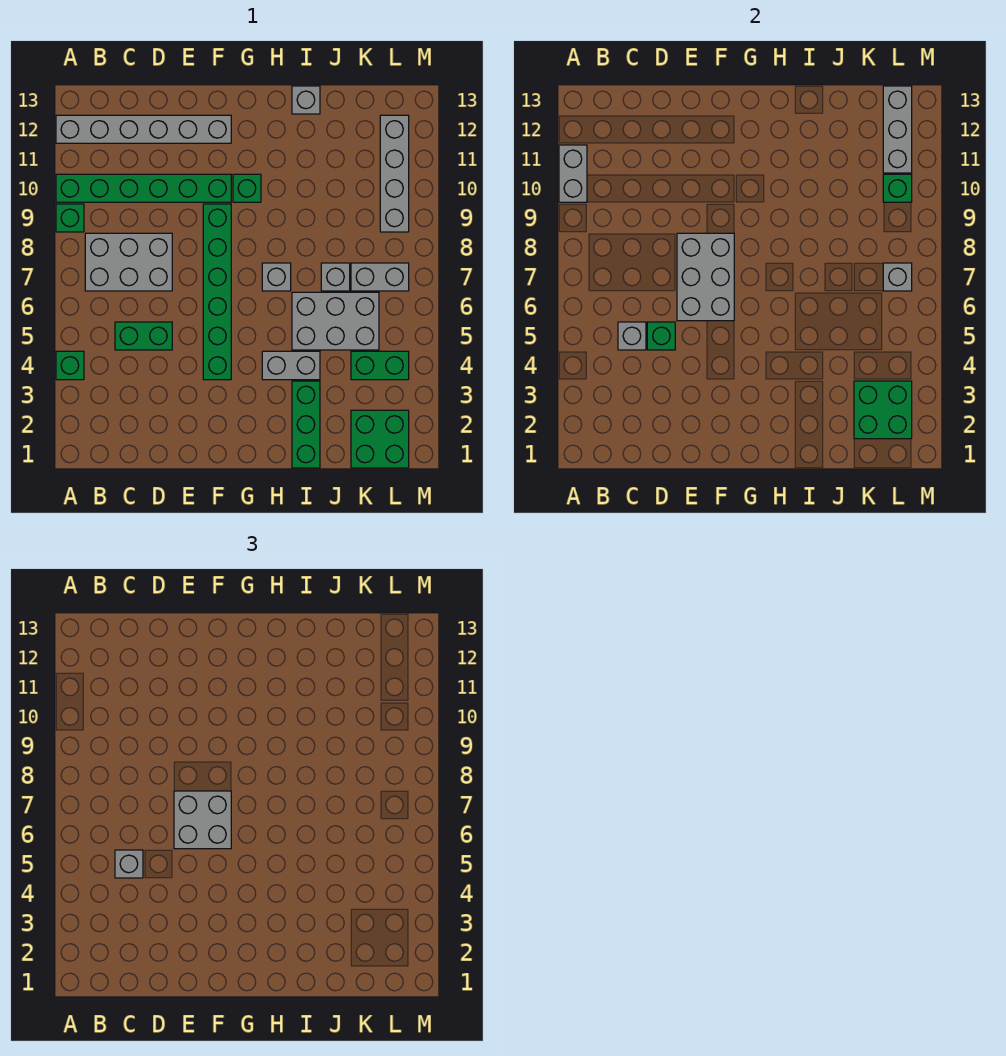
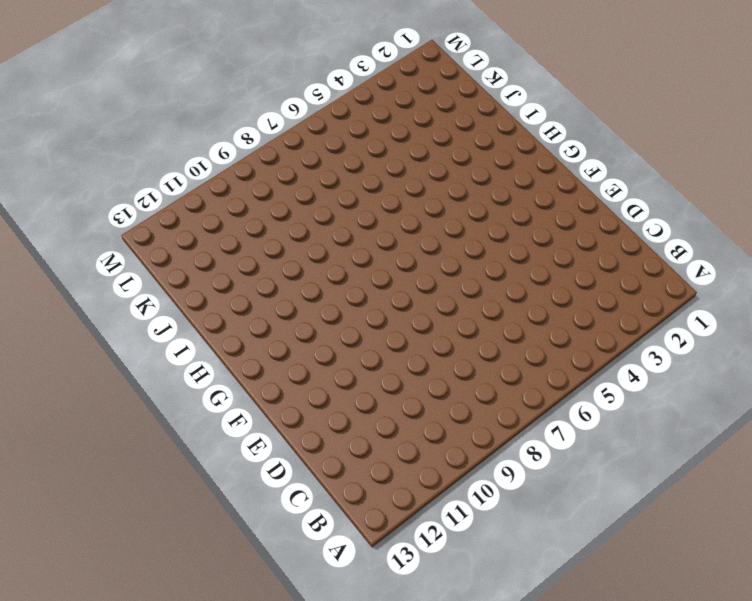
none -> green brick A4 level 1
none -> green brick A9 level 1
none -> green brick A10:F10 level 1

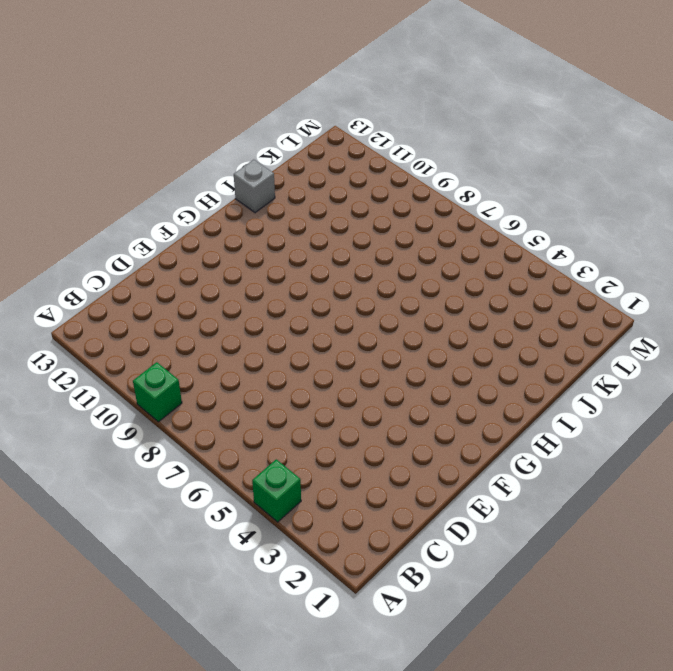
none -> green brick A10:F10 level 1
none -> grey brick A12:F12 level 1
none -> grey brick B7:D8 level 1

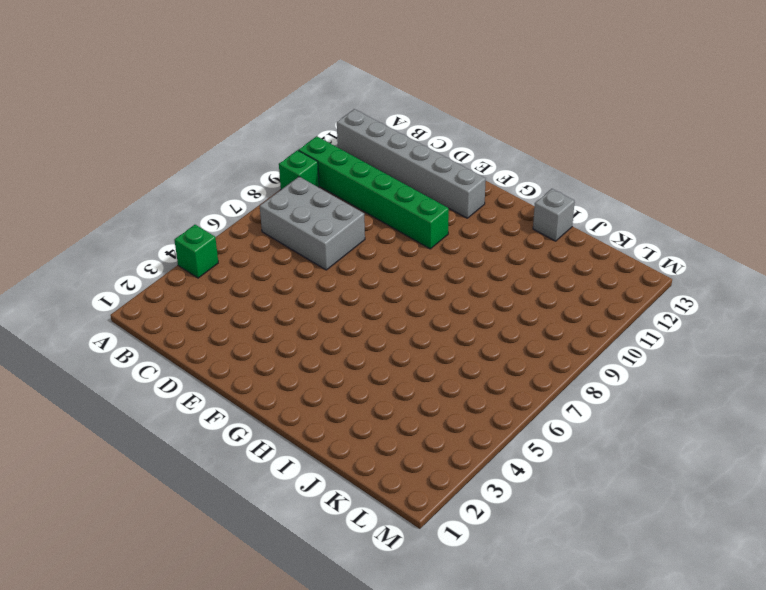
none -> green brick C5:D5 level 1
none -> green brick F4:F9 level 1
none -> green brick G10 level 1

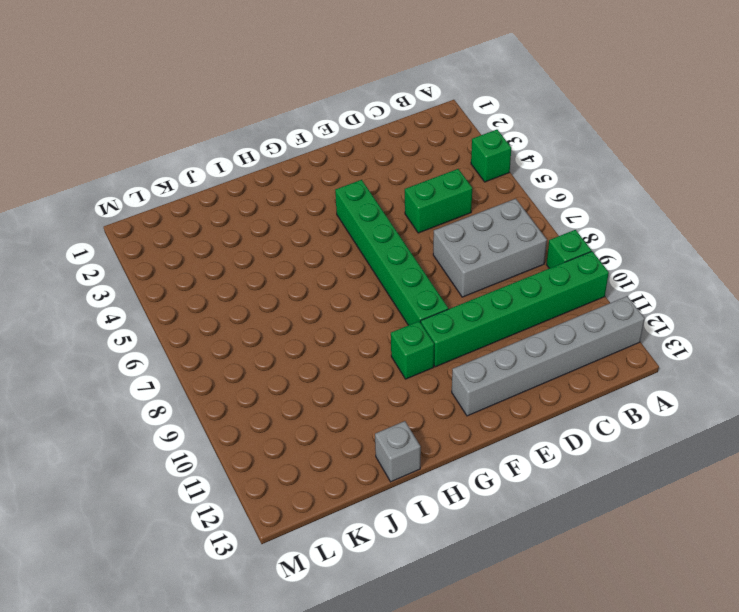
none -> grey brick H4:I4 level 1
none -> grey brick H7 level 1
none -> green brick I1:I3 level 1

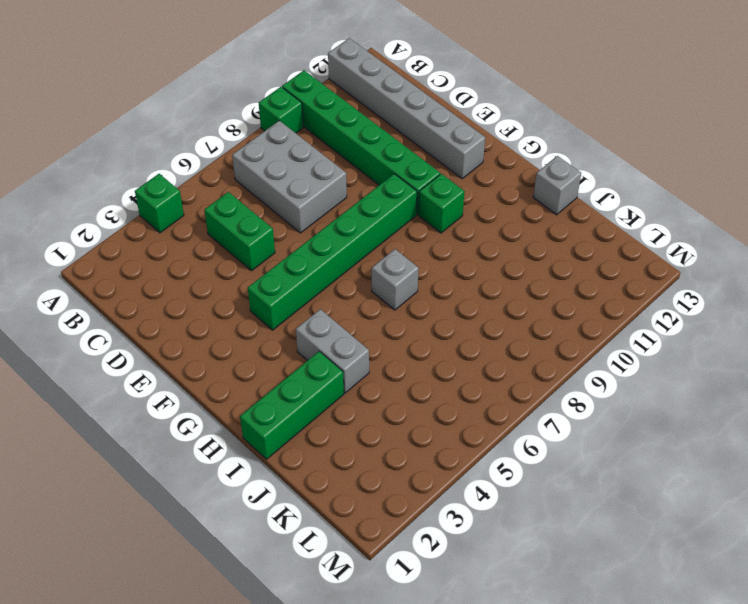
none -> grey brick I5:K6 level 1
none -> grey brick J7 level 1
none -> green brick K1:L2 level 1

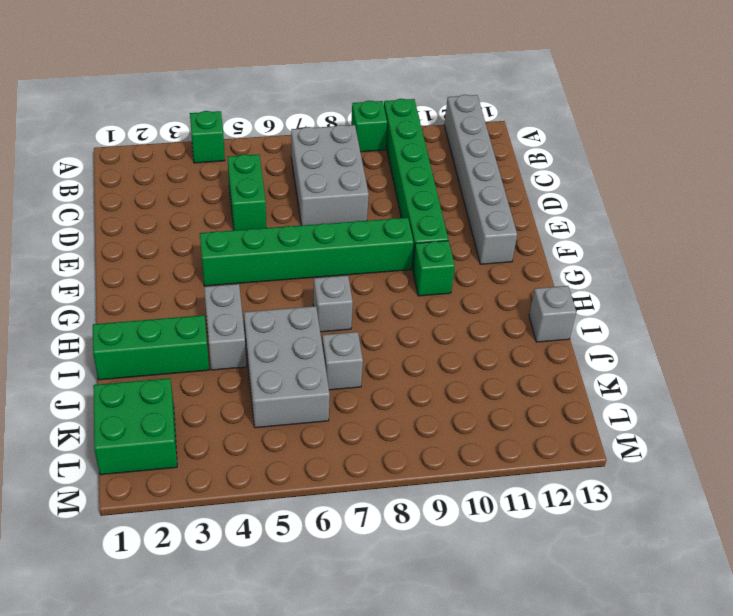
none -> green brick K4:L4 level 1
none -> grey brick K7:L7 level 1
none -> grey brick L9:L12 level 1

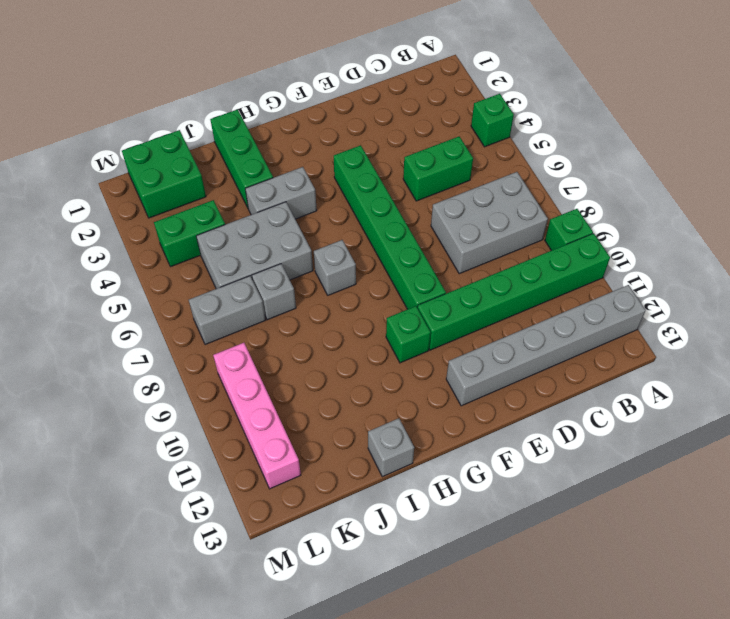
pink brick L9:L12 level 1 -> grey brick L9:L12 level 1
none -> grey brick A10:A11 level 2
none -> grey brick C5 level 2
none -> green brick D5 level 2

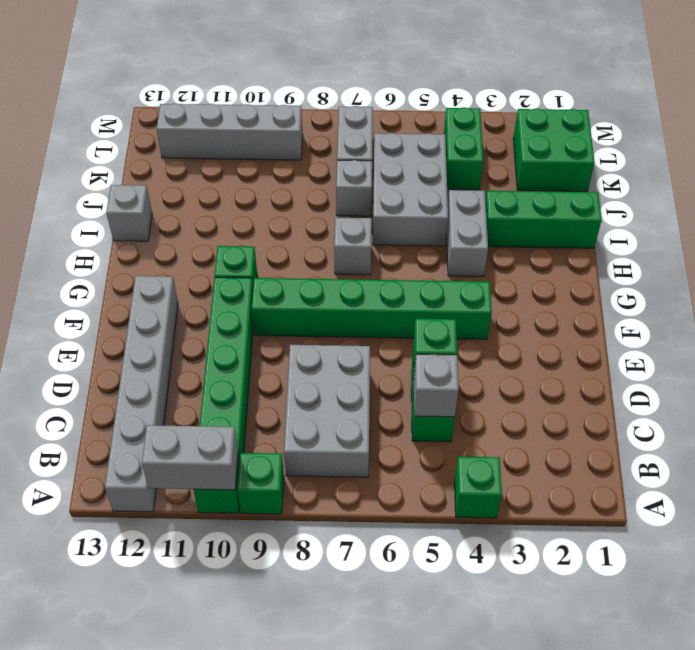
none -> grey brick E6:F8 level 2
none -> green brick K2:L3 level 2
none -> grey brick L7 level 2

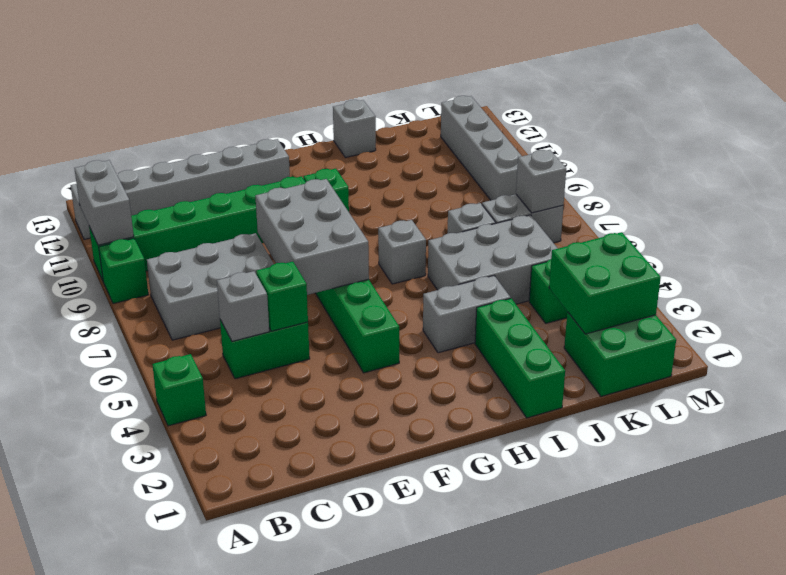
none -> green brick L10 level 2
none -> grey brick L11:L13 level 2
none -> grey brick C5 level 3

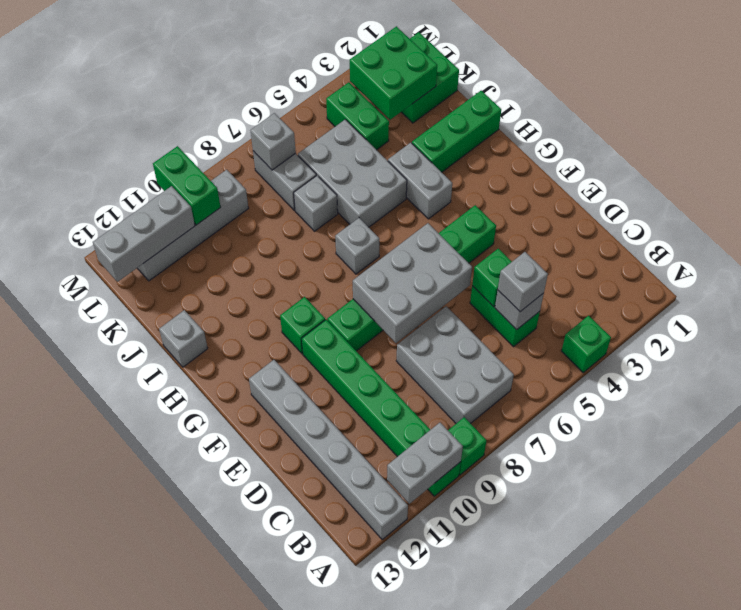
green brick L10:M10 level 2 -> green brick L10 level 2
none -> grey brick E6:F7 level 3

